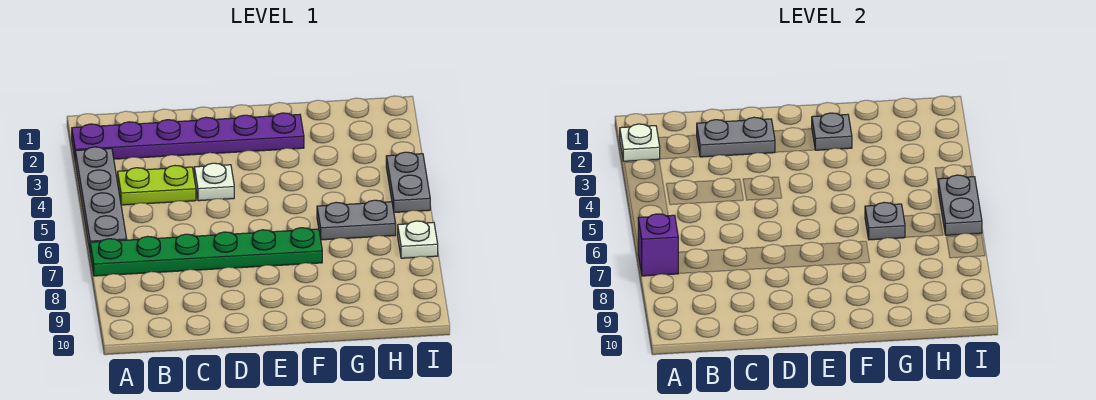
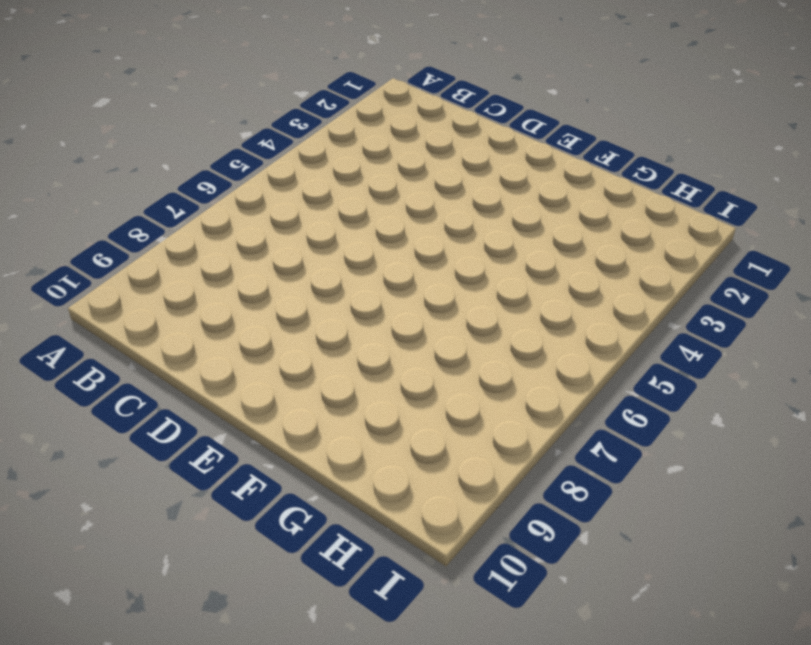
none -> purple plate A2:F2 level 1
none -> grey plate A3:A6 level 1
none -> green plate A7:F7 level 1

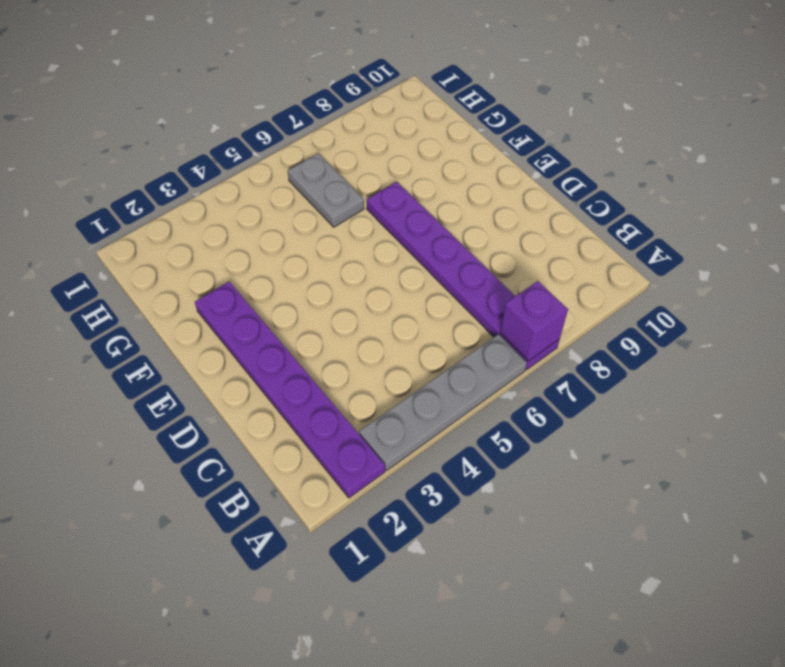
purple plate A7:F7 level 1 -> green plate A7:F7 level 1
none -> lime plate B4:C4 level 1
none -> white plate D4 level 1
none -> grey plate I4:I5 level 1

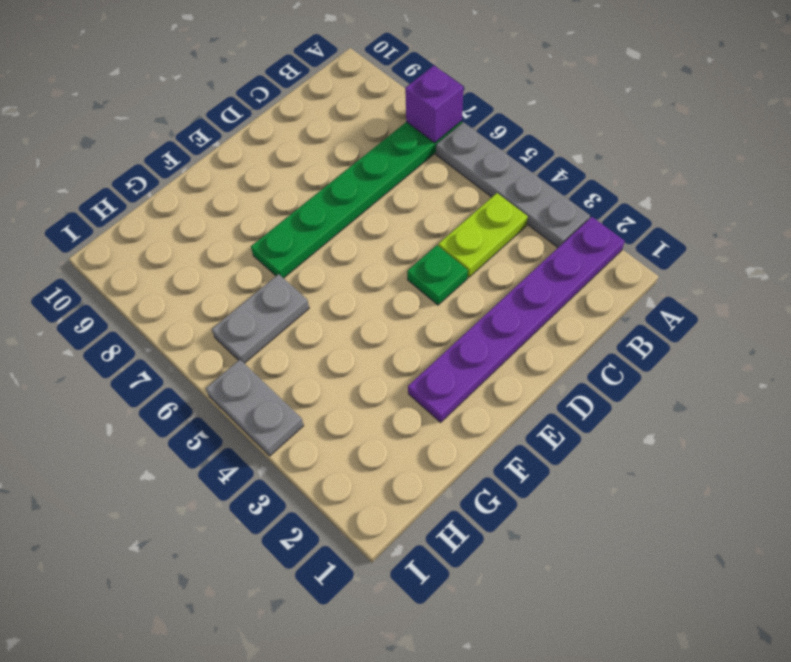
green plate D4 level 1 -> white plate D4 level 1
none -> white plate I7 level 1
none -> white plate A2 level 2
none -> grey plate C2:D2 level 2

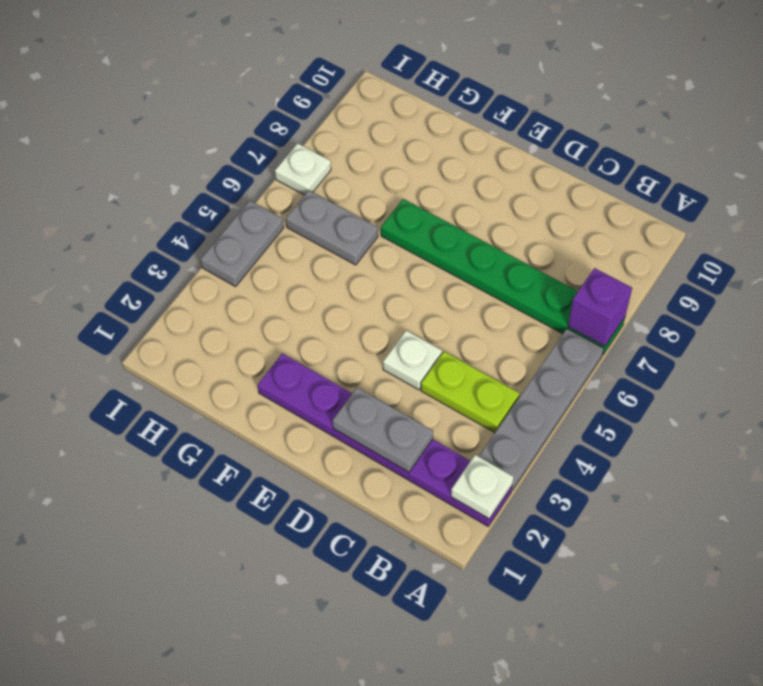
none -> grey plate F2 level 2
none -> grey plate G6 level 2
none -> grey plate I5:I6 level 2

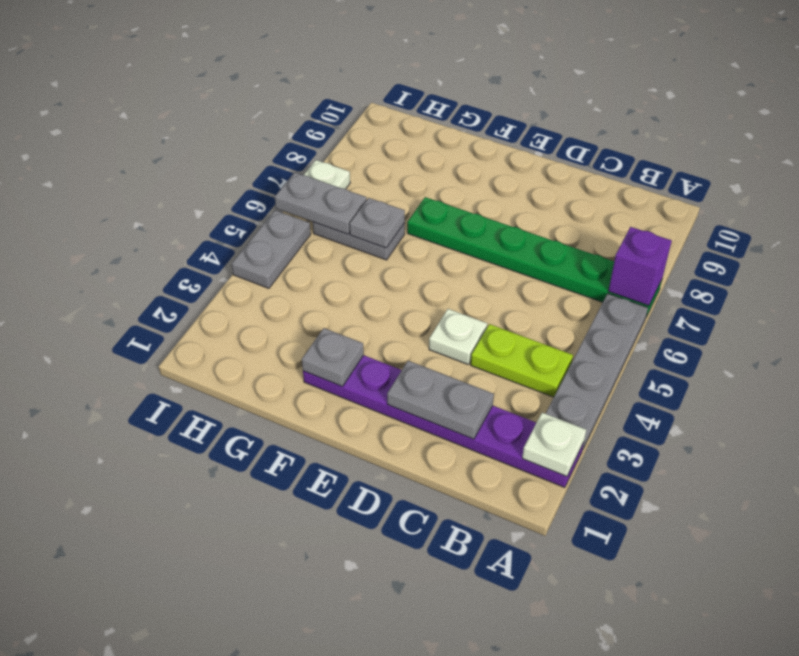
grey plate H6:I6 level 2 -> grey plate I5:I6 level 2

